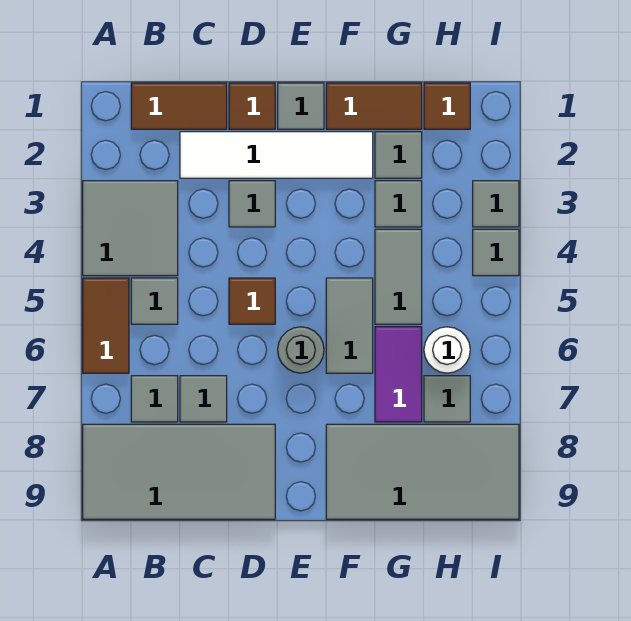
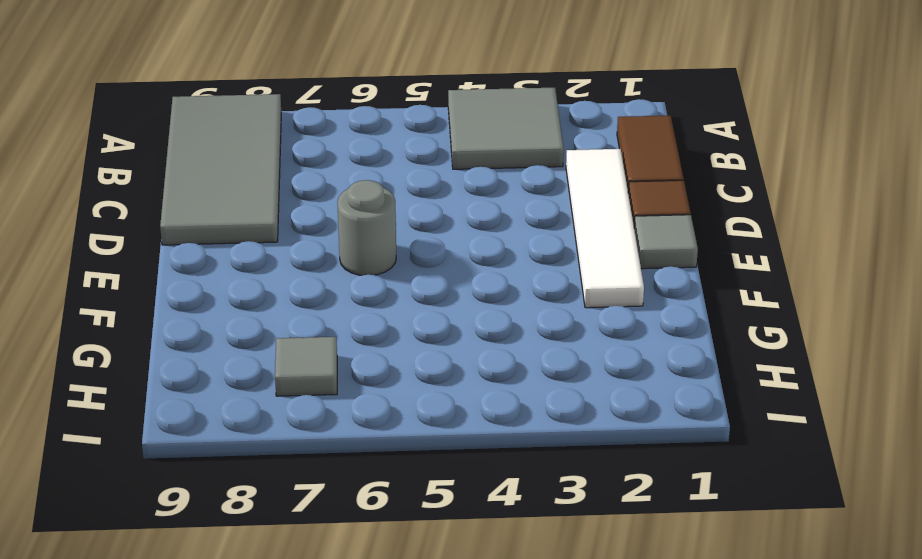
none -> brown tile A5:A6 level 1
none -> grey tile B5 level 1
none -> grey tile B7 level 1

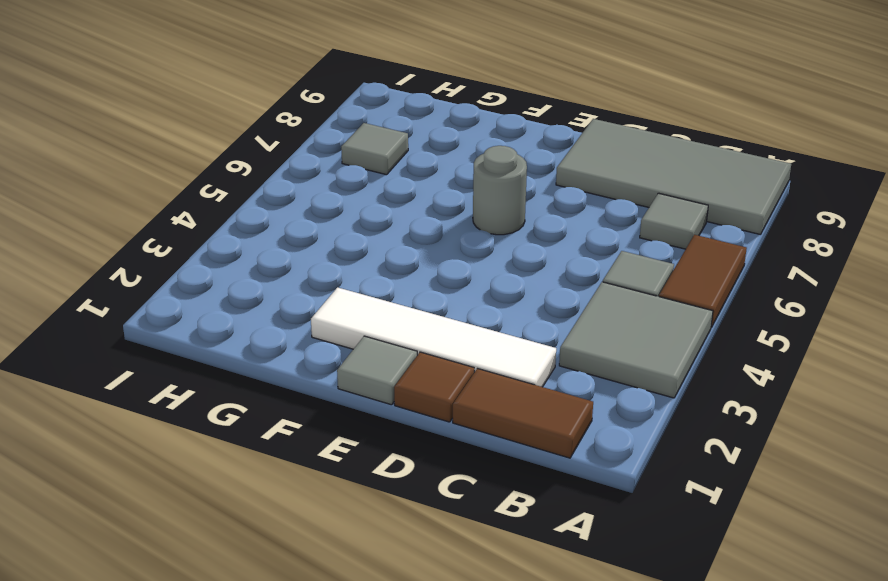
none -> grey tile C7 level 1
none -> grey tile D3 level 1
none -> brown tile D5 level 1

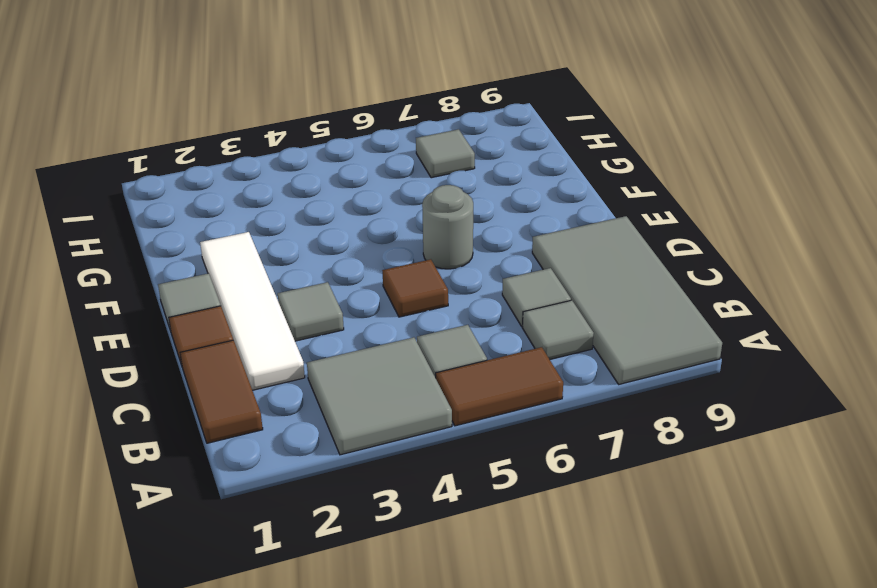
none -> brown tile F1:G1 level 1
none -> grey tile F5:F6 level 1
none -> grey tile F8:I9 level 1

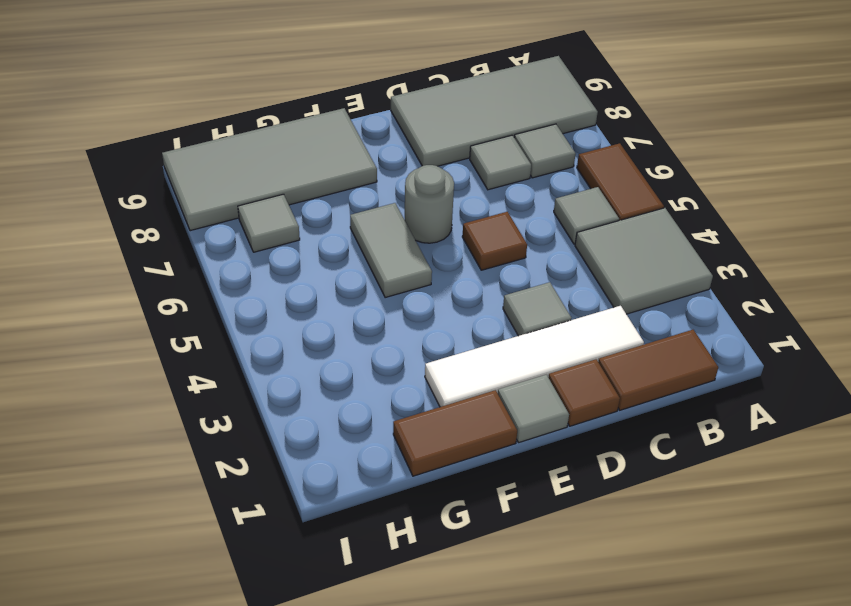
none -> grey tile G2 level 1
none -> grey tile G3 level 1
none -> grey tile G4:G5 level 1

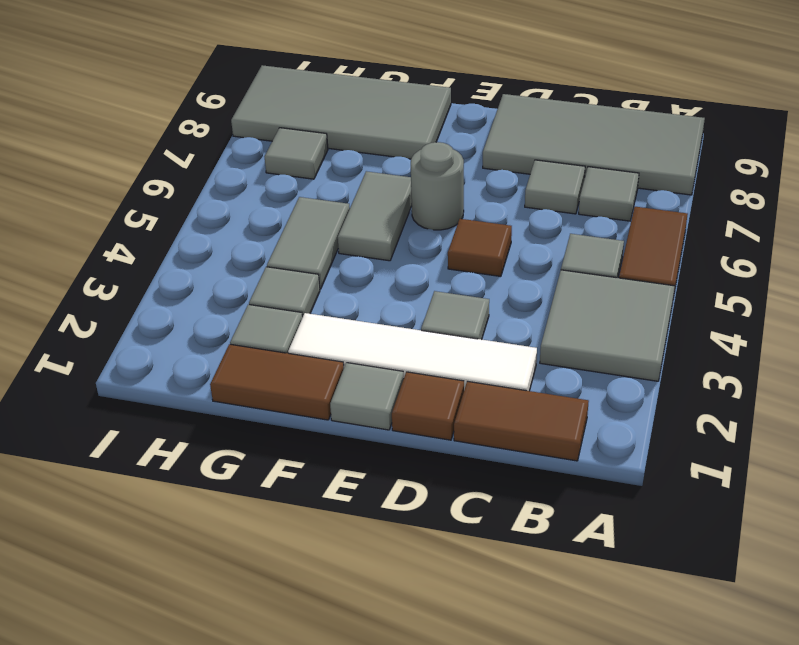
none -> purple tile G6:G7 level 1
none -> brown tile H1 level 1
none -> white round brick H6 level 1

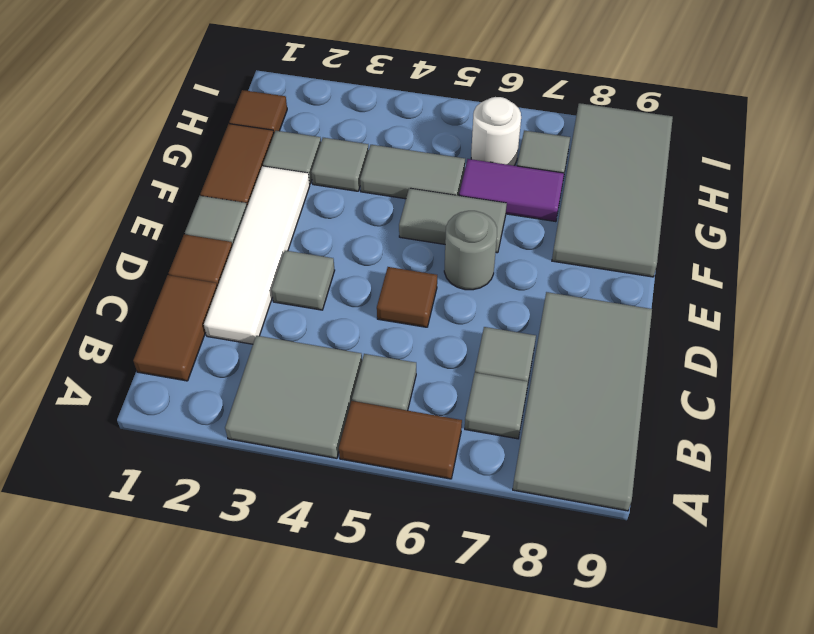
none -> grey tile I3 level 1
none -> grey tile I4 level 1

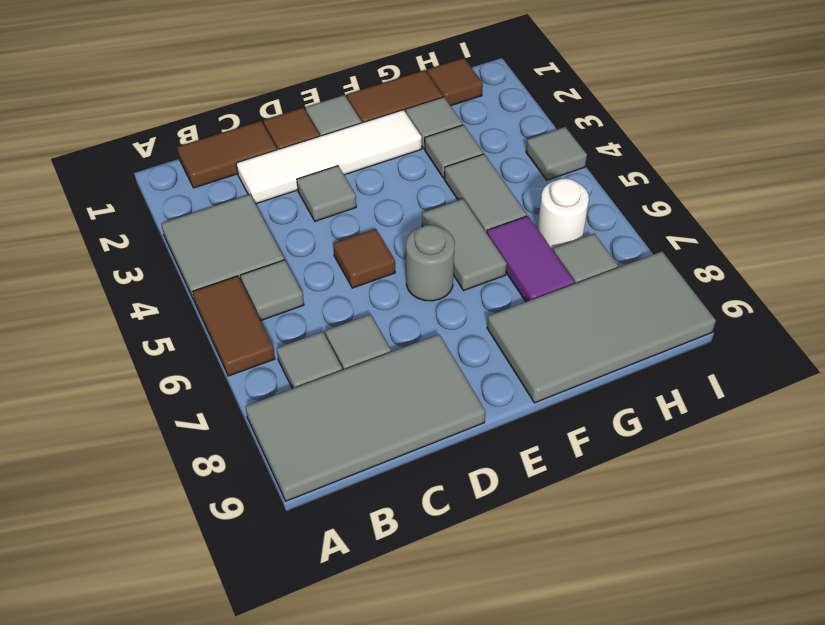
none -> grey tile I3 level 1

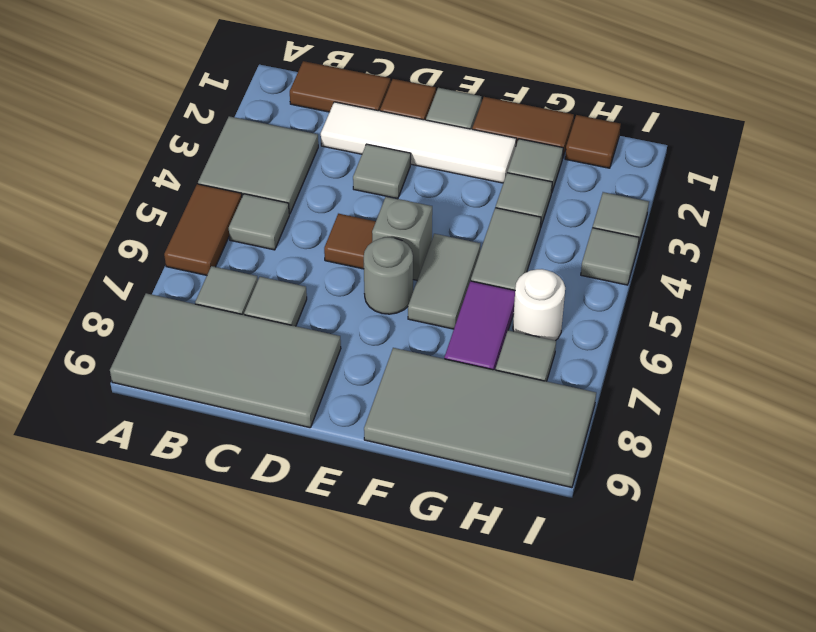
grey brick E5 level 1 -> none

